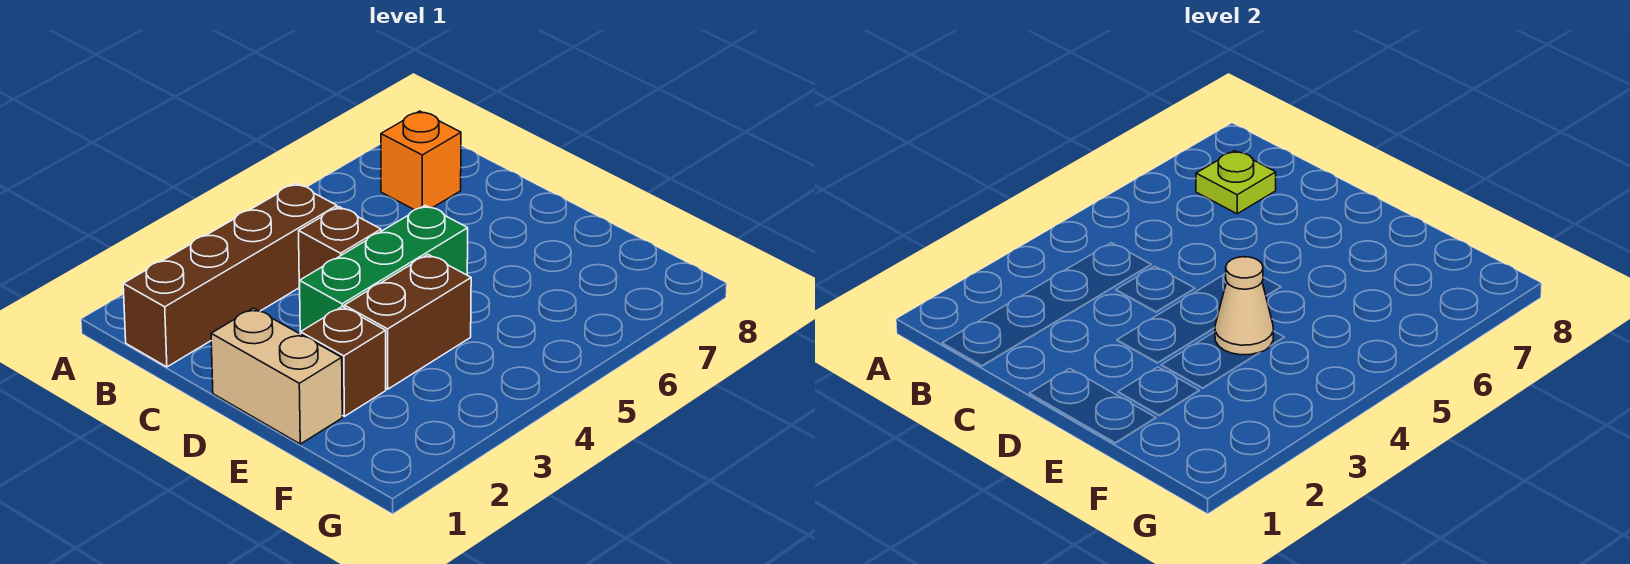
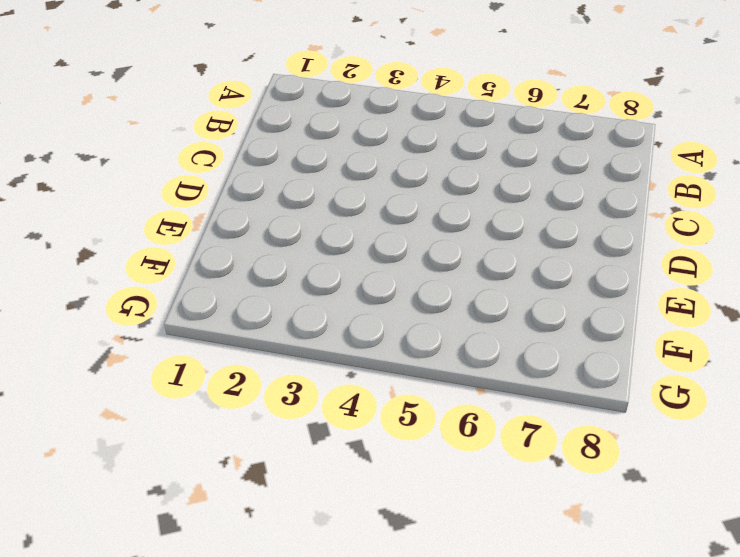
none -> brown brick B1:B4 level 1
none -> orange brick B7 level 1

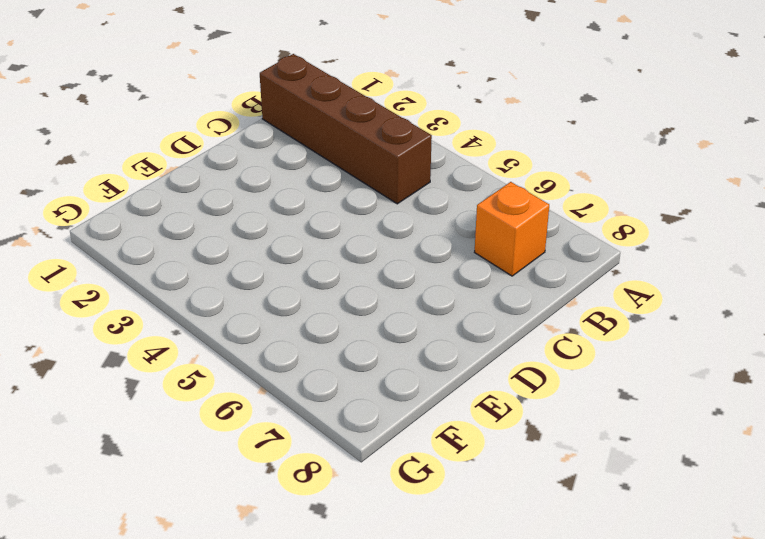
none -> brown brick C4 level 1
none -> tan brick D1:E1 level 1

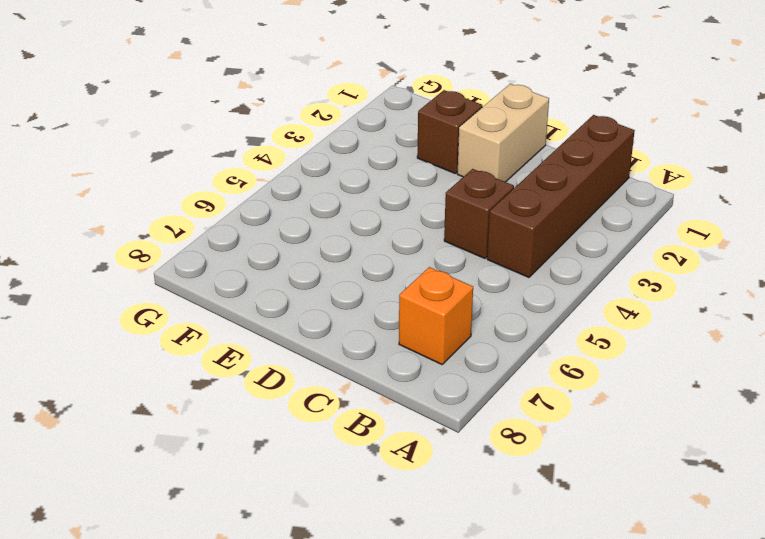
tan brick D1:D2 level 1 -> tan brick D1:E1 level 1
none -> green brick D3:D5 level 1
none -> brown brick E3:E4 level 1

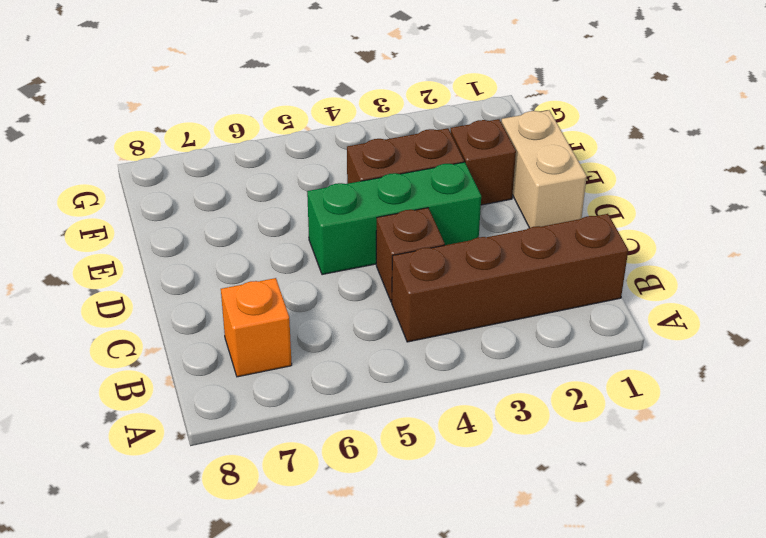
none -> lime plate B7 level 2
none -> tan cone E4 level 2

